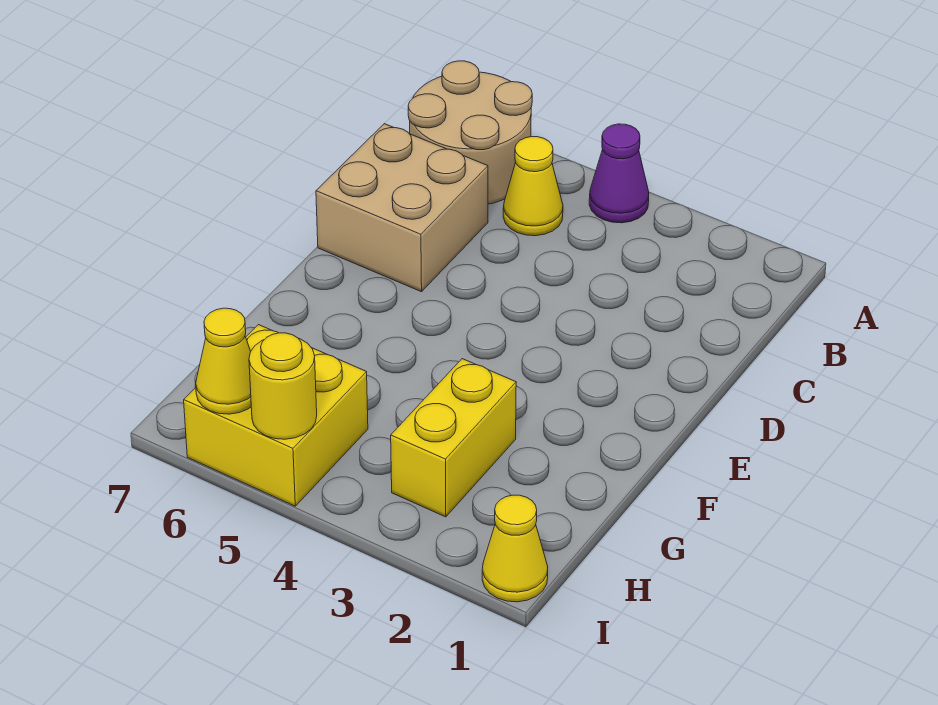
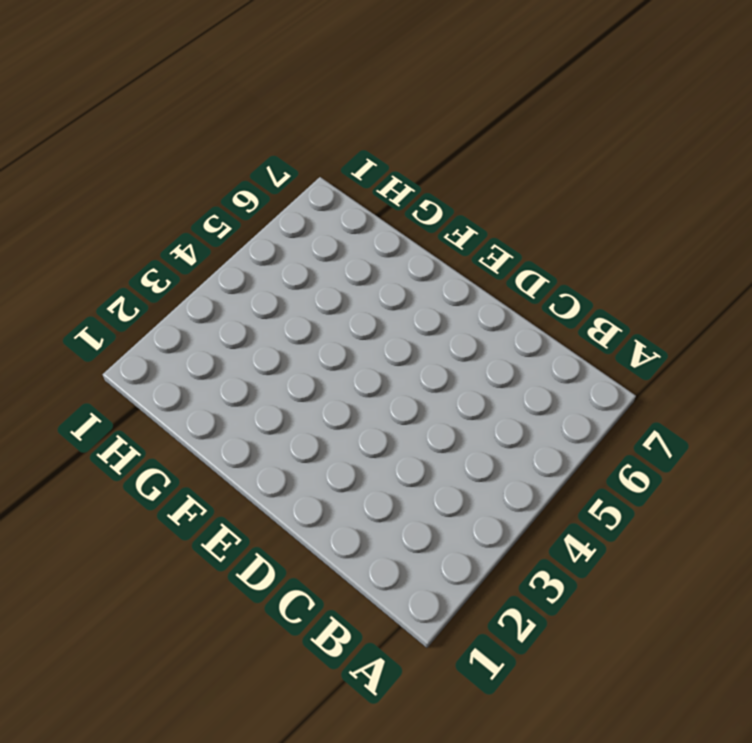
none -> purple cone A4 level 1
none -> tan round brick A6:B7 level 1

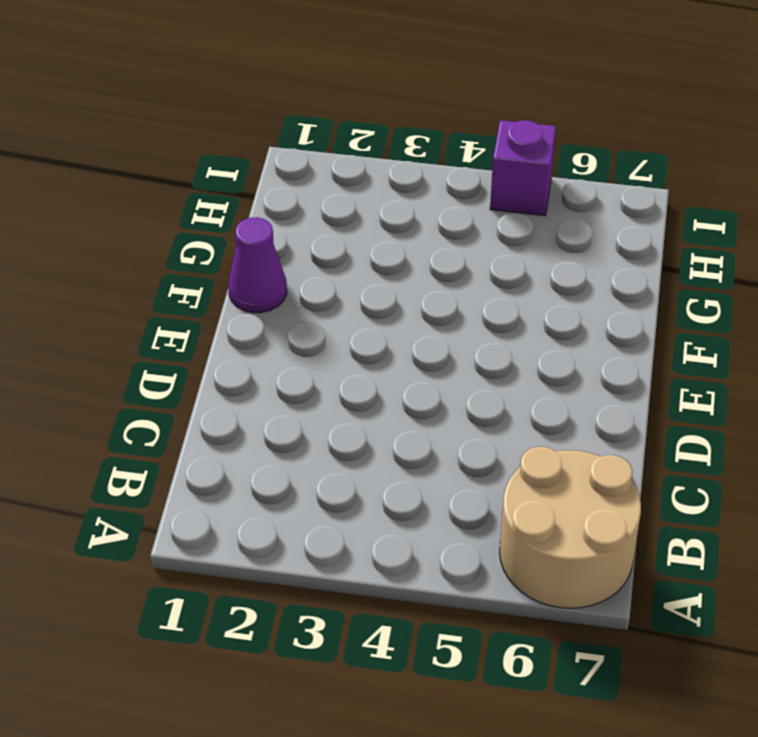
purple cone F1 level 1 -> purple cone A4 level 1
purple brick I5 level 1 -> yellow brick H5:I6 level 1
none -> yellow cone B5 level 1
none -> tan brick C6:D7 level 1

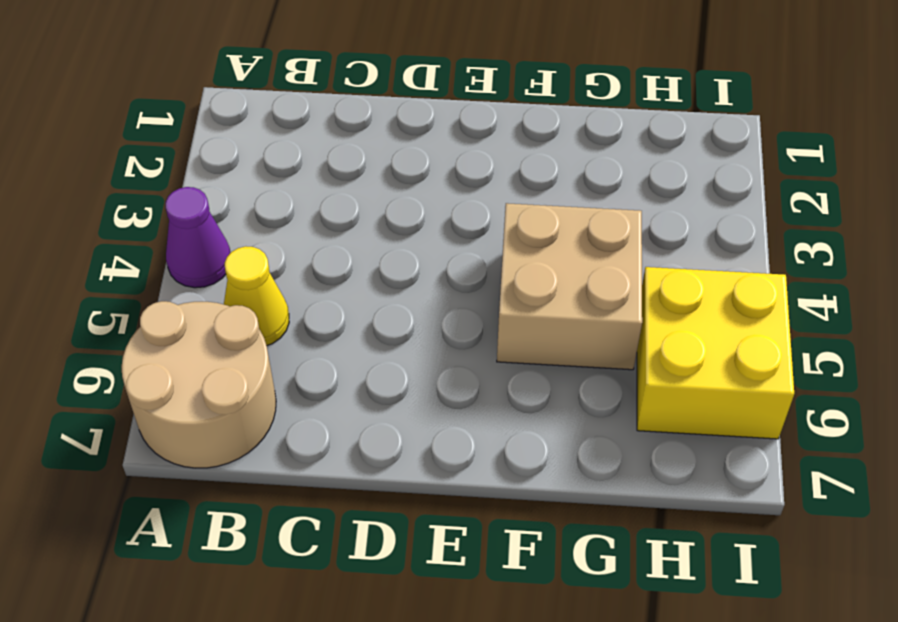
tan brick F4:G5 level 1 -> tan brick C6:D7 level 1
none -> yellow brick G3:H3 level 1
none -> yellow cone I1 level 1

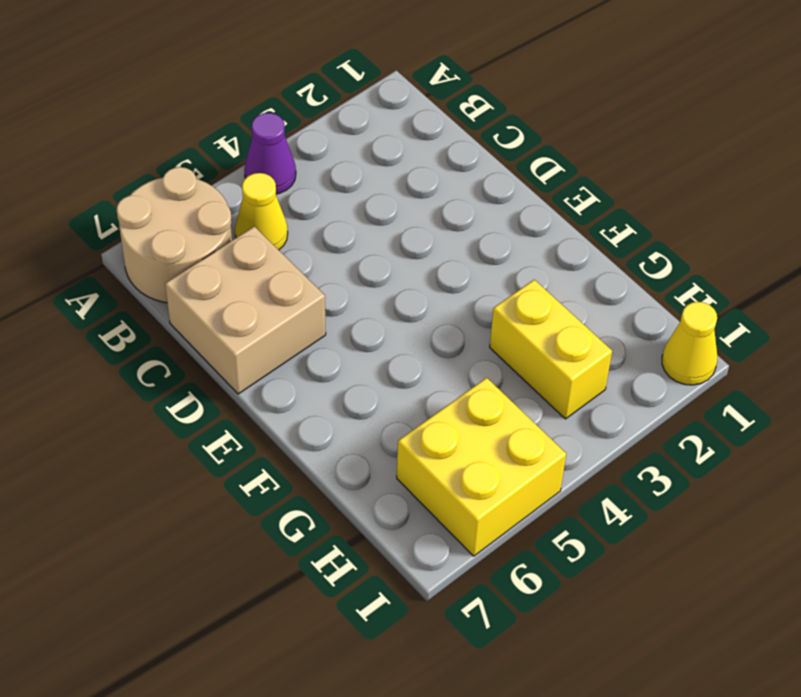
none -> yellow round brick I5 level 2
none -> yellow cone I6 level 2

